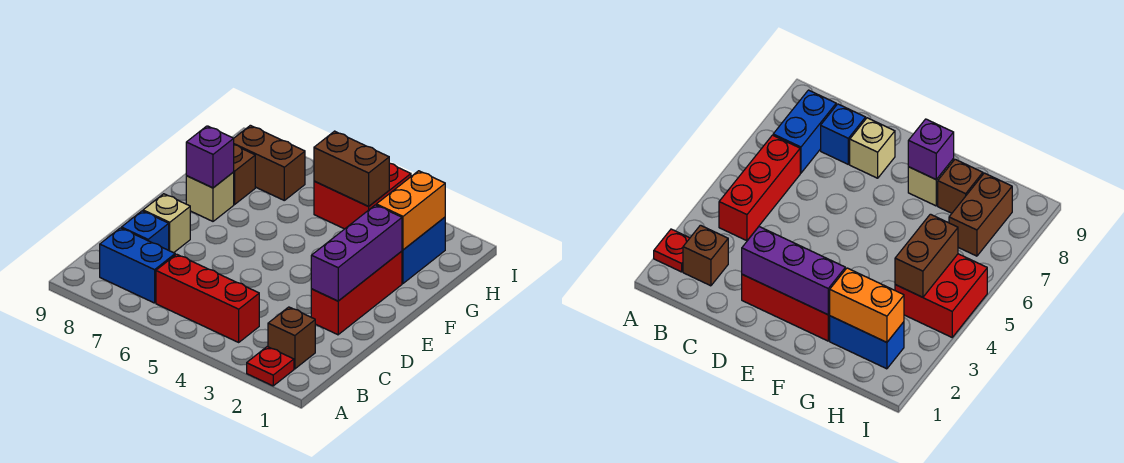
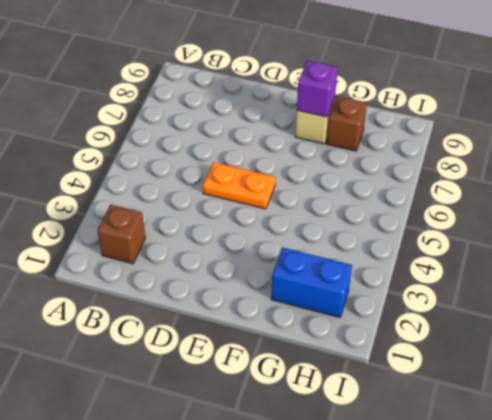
orange plate D5:E5 level 1 -> none
none -> red plate A2 level 1
none -> red brick B4:B6 level 1
none -> blue brick B7:B8 level 1

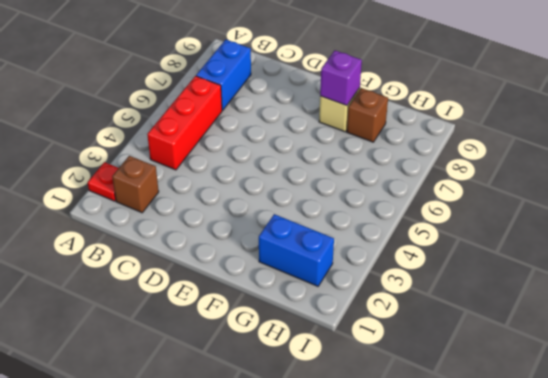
none -> blue brick C8 level 1
none -> red brick D2:F2 level 1
none -> tan brick D8 level 1

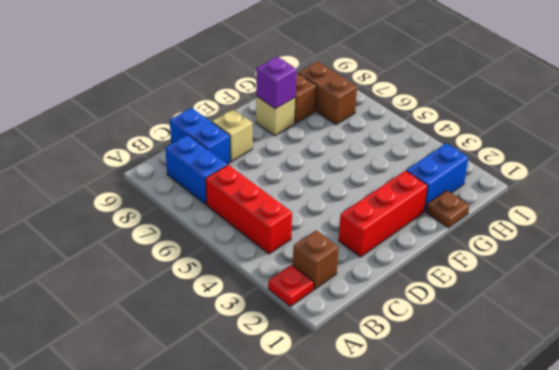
blue brick C8:C9 level 1 -> blue brick C8 level 1
brown plate G1 level 1 -> none
none -> red brick H4:I5 level 1
none -> purple brick D2:F2 level 2
none -> orange brick G2:H2 level 2

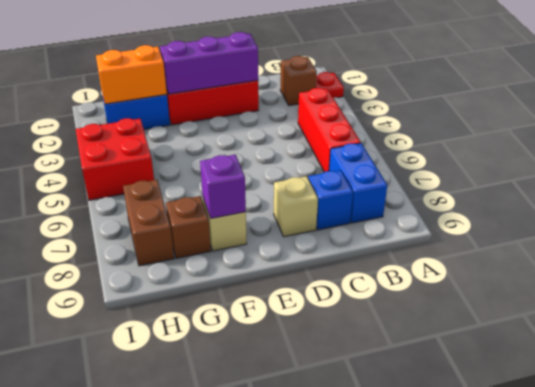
none -> brown brick H4:H5 level 2

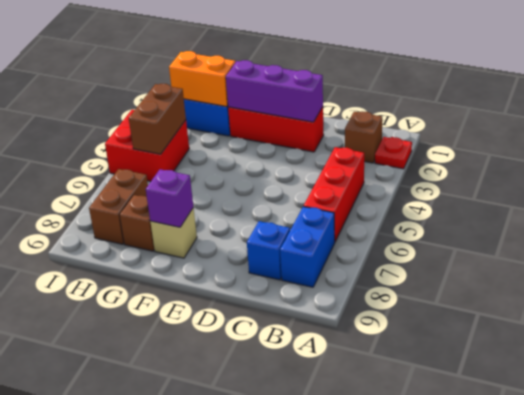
none -> tan brick D8 level 1

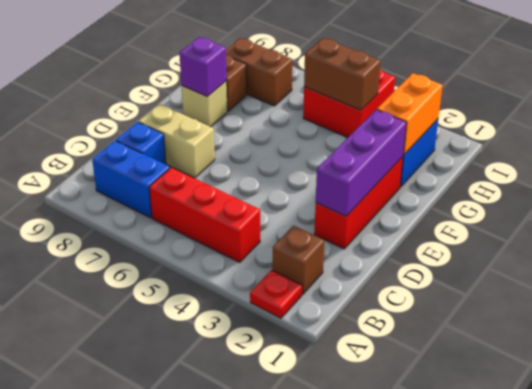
tan brick D7:D8 level 1 -> tan brick D8 level 1

